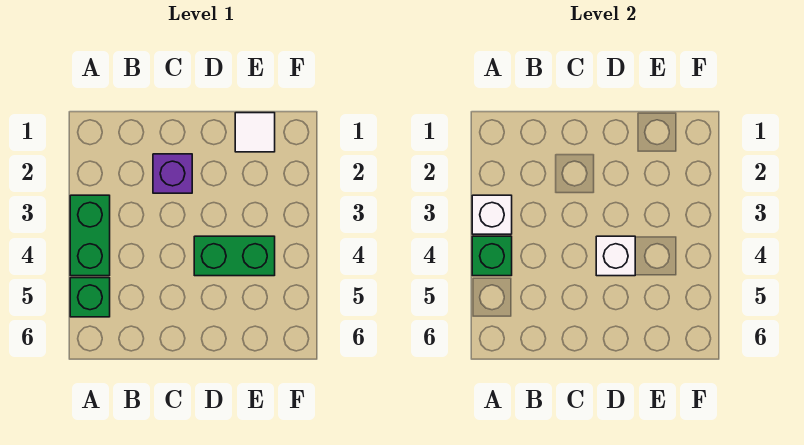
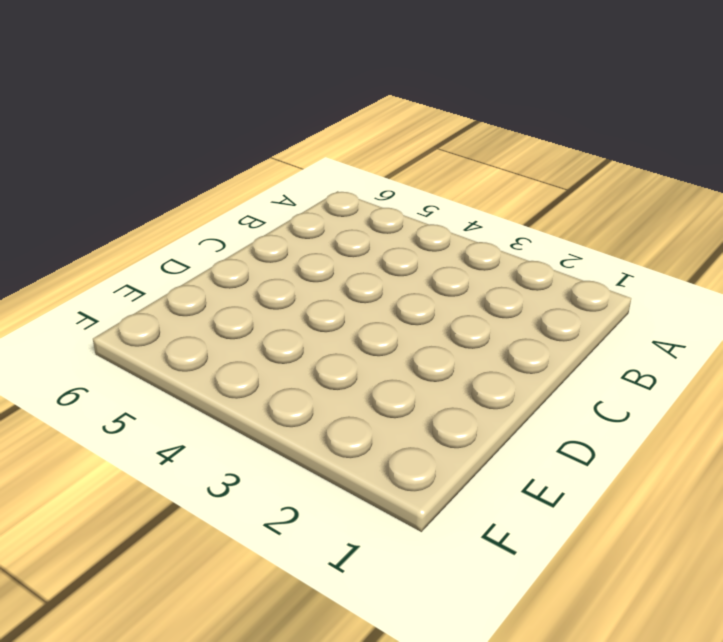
none -> green brick A3:A4 level 1
none -> green brick A5 level 1

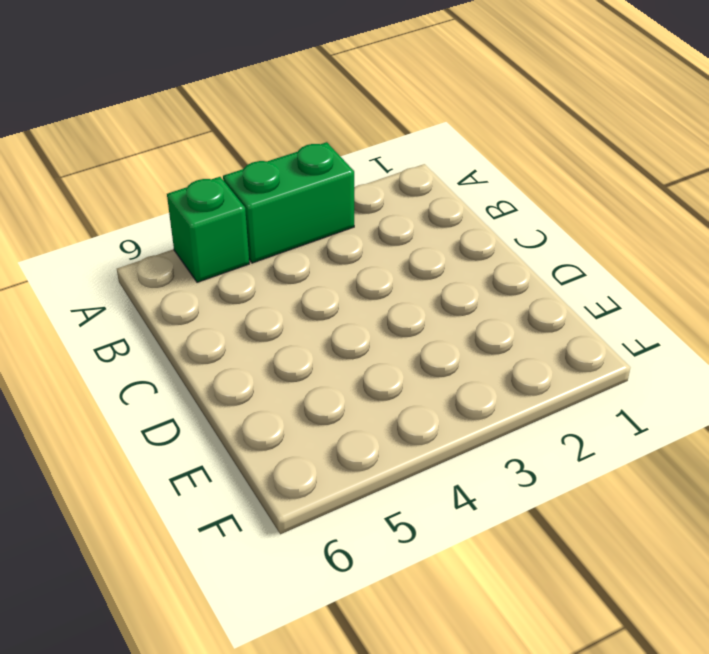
none -> purple brick C2 level 1
none -> green brick D4:E4 level 1

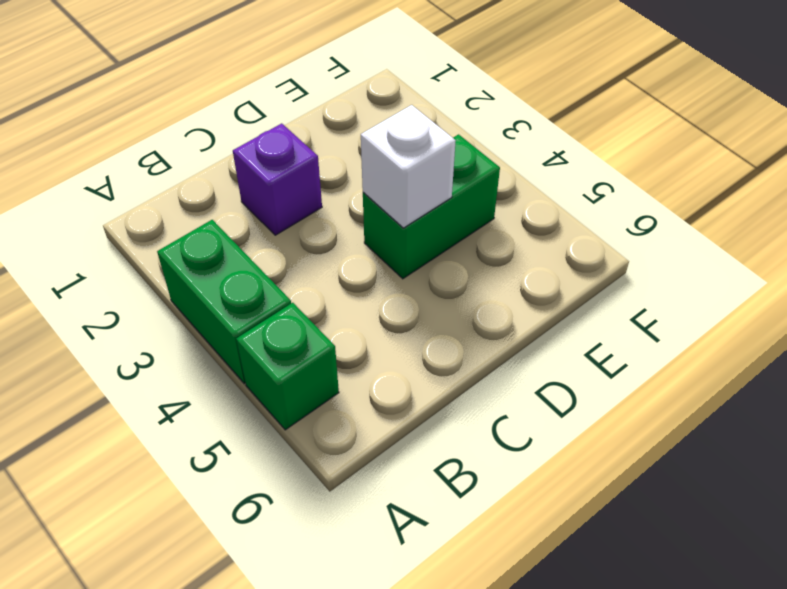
none -> white tile E1 level 1
none -> white brick A3 level 2

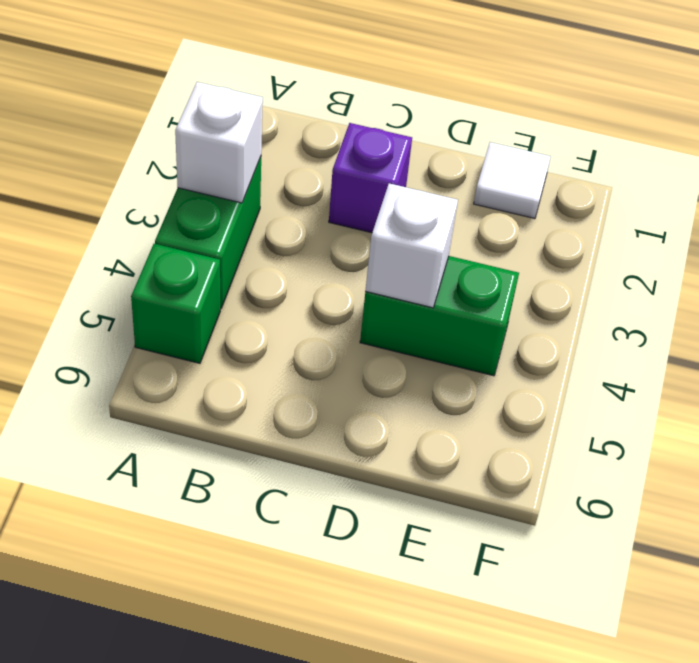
none -> green brick A4 level 2

